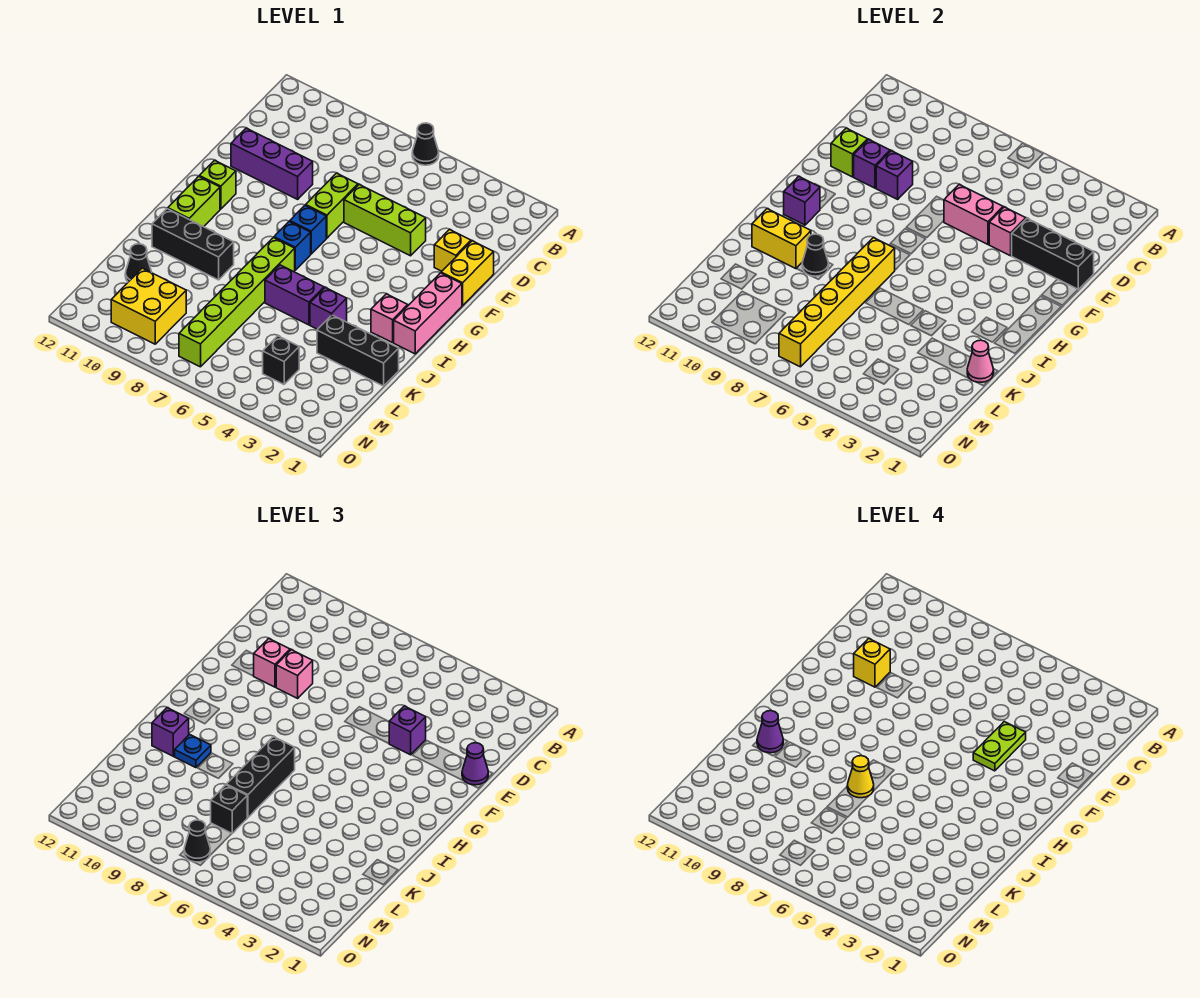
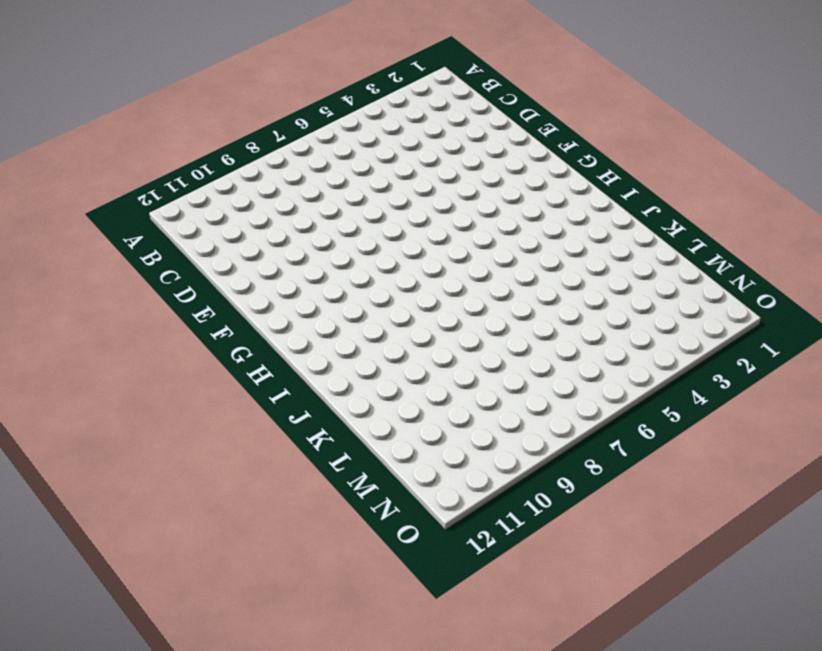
none -> black cone A6 level 1
none -> yellow brick E1:F1 level 1
none -> yellow brick E2 level 1
none -> lime brick E4:E6 level 1

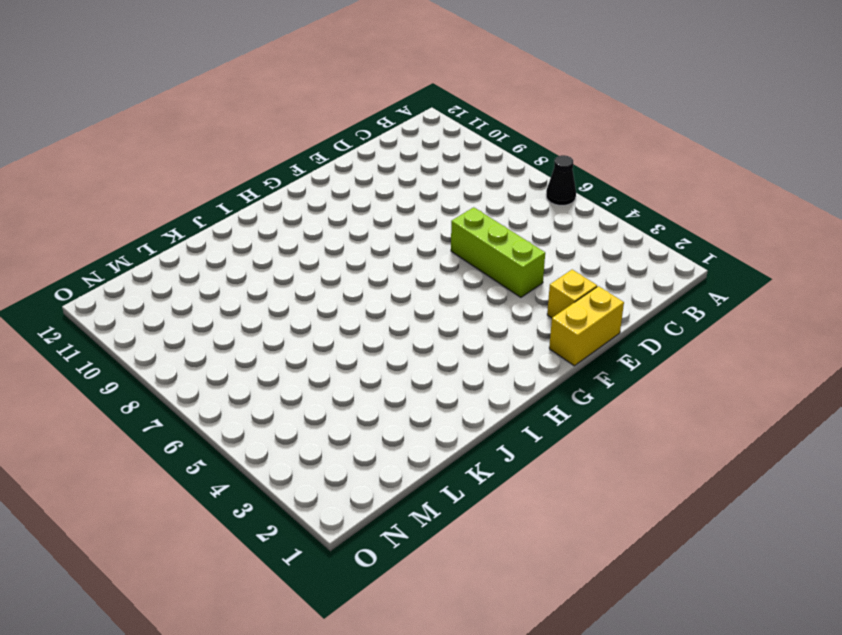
none -> lime brick E7:F7 level 1
none -> purple brick E9:E11 level 1
none -> pink brick G1:I1 level 1
none -> blue brick G7 level 1

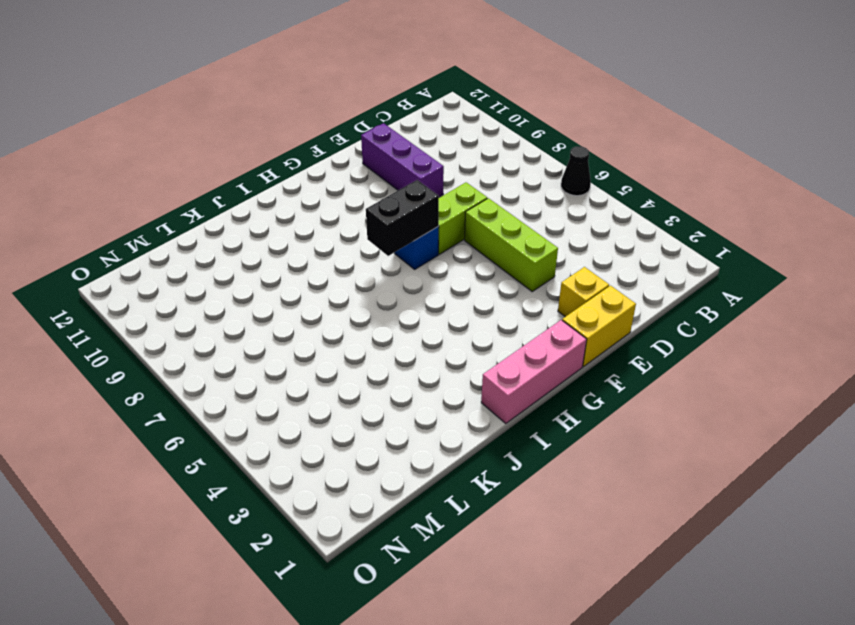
black brick G7:H7 level 2 -> none
none -> lime brick G11 level 1
none -> blue brick H7 level 1
none -> lime brick H11:I11 level 1
none -> pink brick I2 level 1

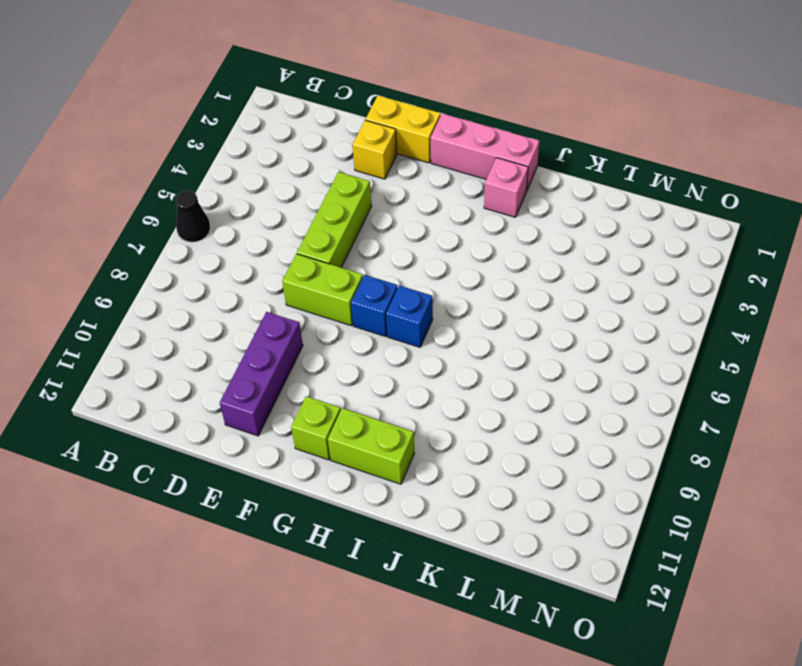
none -> lime brick I7:N7 level 1
none -> purple brick J4 level 1
none -> purple brick J5:J6 level 1
none -> black brick J9:J11 level 1

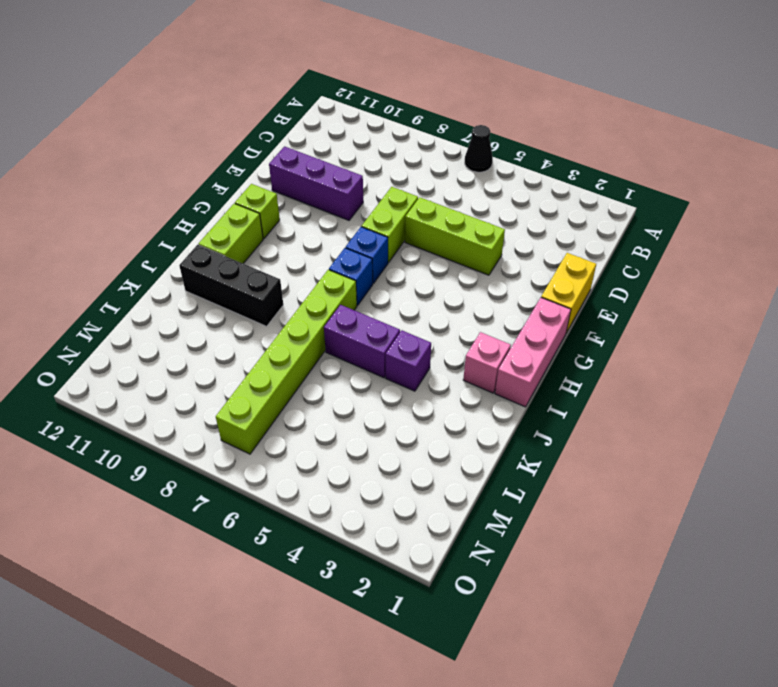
none -> yellow brick E2 level 1
none -> black brick K1:K3 level 1
none -> black cone L11 level 1
none -> black brick M4 level 1

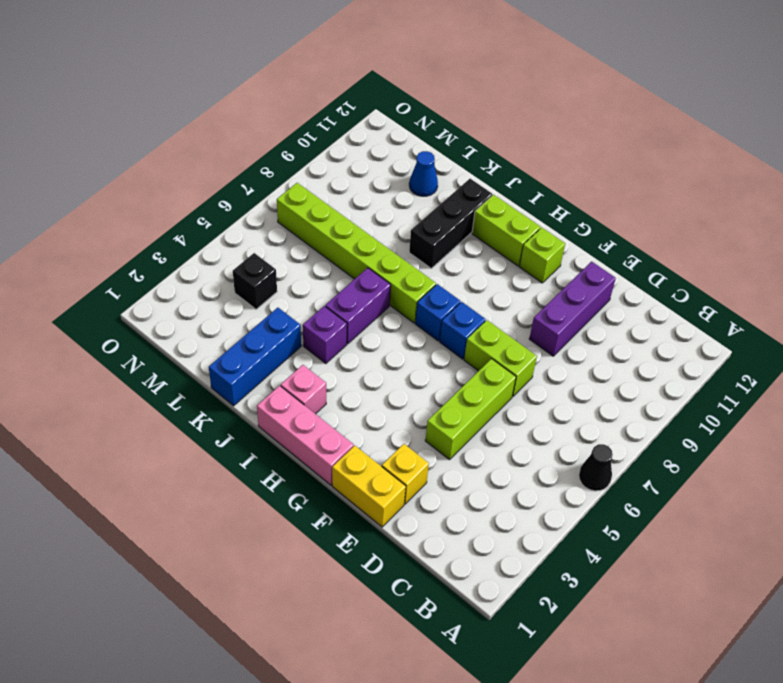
blue brick K1:K3 level 1 -> black brick K1:K3 level 1
blue cone L11 level 1 -> black cone L11 level 1
none -> yellow brick M9:N10 level 1
none -> black brick E1:E3 level 2
none -> pink brick E4 level 2
none -> pink brick E5:E6 level 2

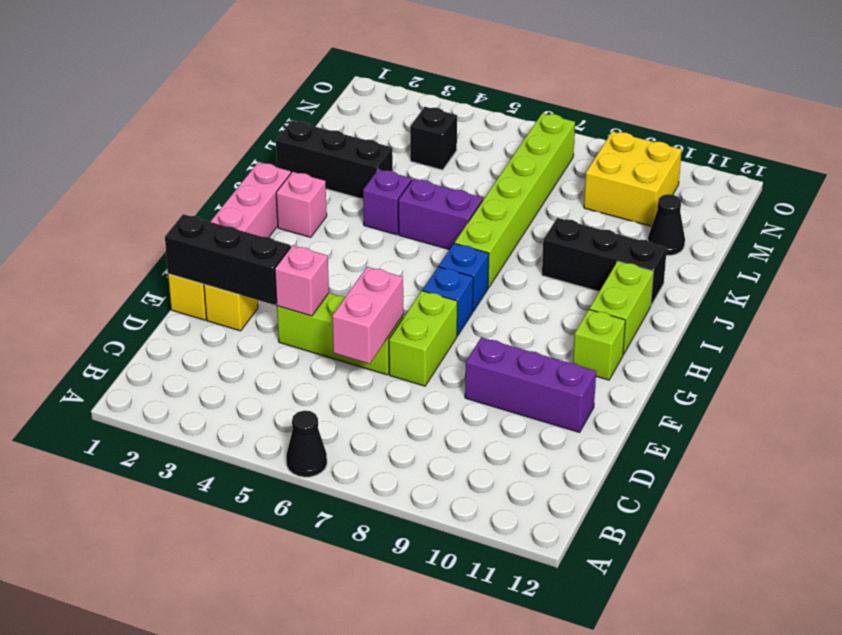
pink brick D6:E6 level 2 -> pink brick E5:E6 level 2
none -> purple brick E9 level 2
none -> purple brick E10 level 2
none -> lime brick E11 level 2
none -> purple brick H11 level 2

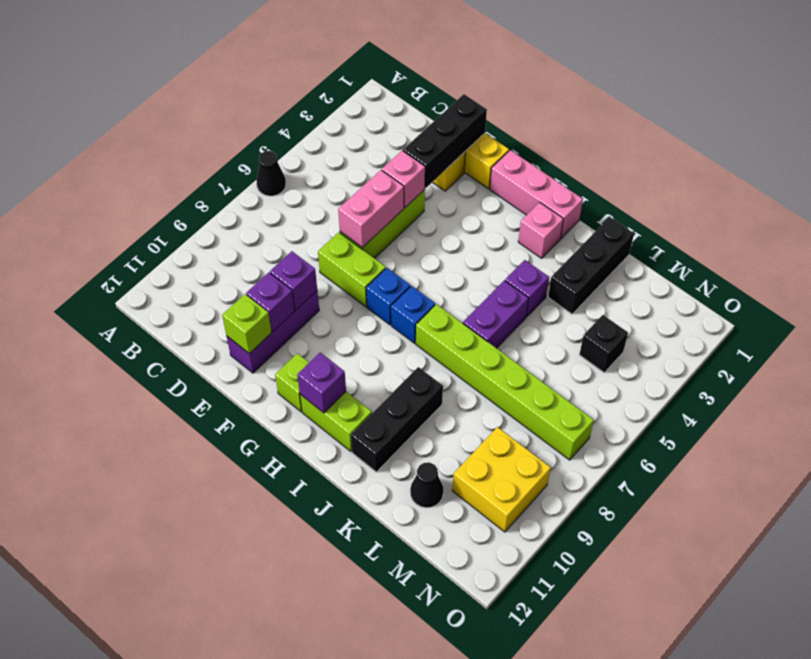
none -> yellow brick I7:N7 level 2
none -> black cone J9 level 2
none -> yellow brick J10:J11 level 2
none -> pink cone K1 level 2

